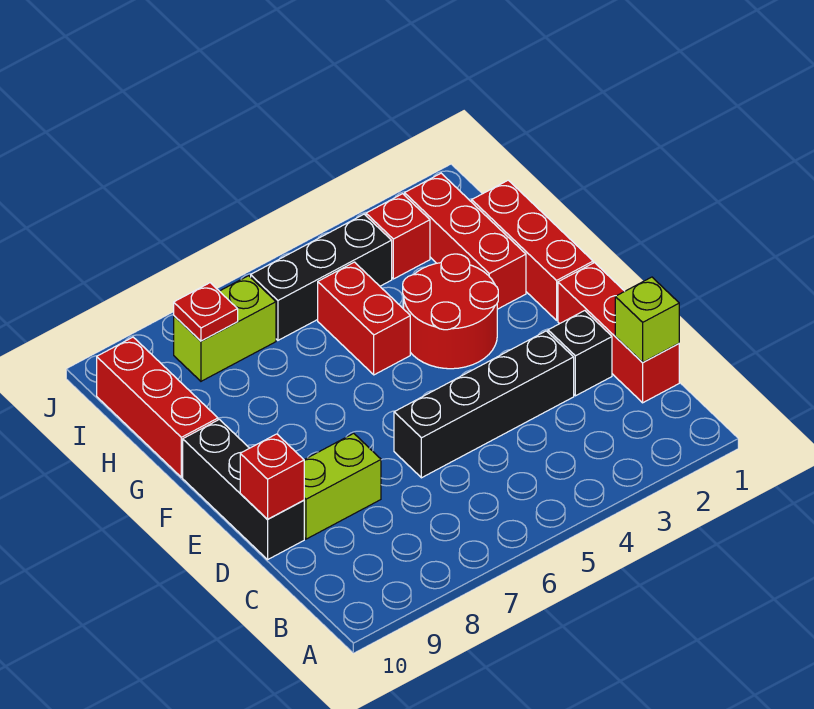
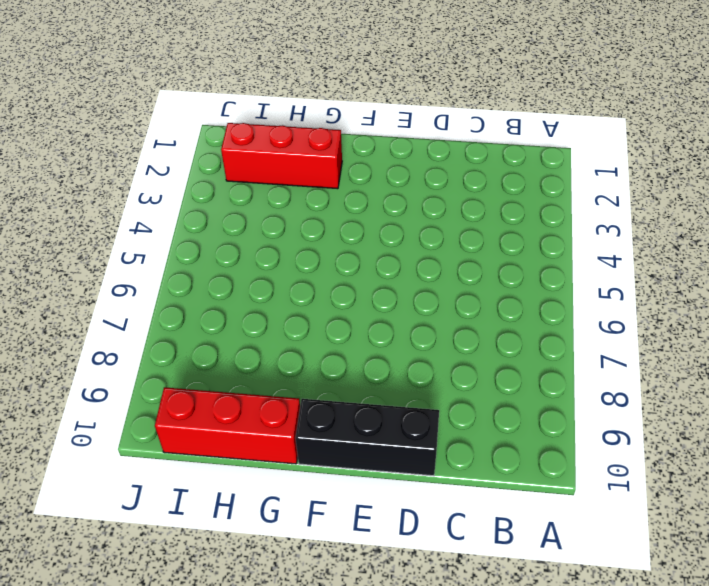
none -> red brick C1:E1 level 1
none -> black brick D2 level 1
none -> black brick D3:D6 level 1

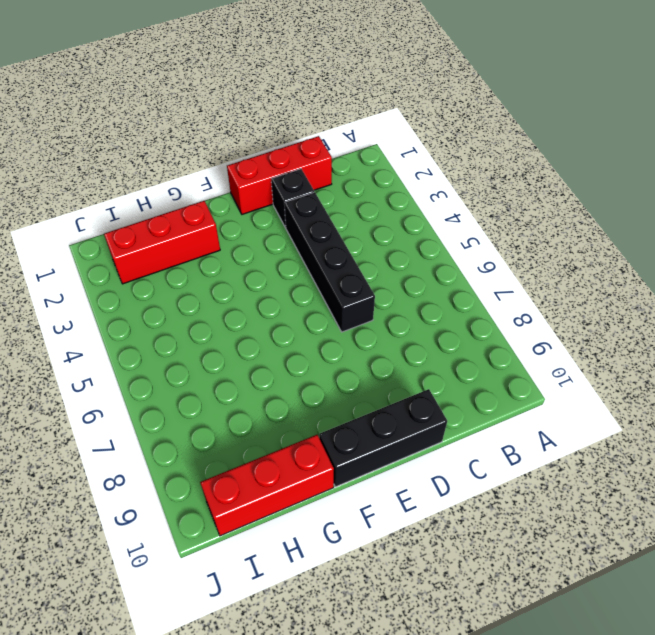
none -> lime brick D8:D9 level 1
none -> red brick F1:H1 level 1
none -> red round brick F3:G4 level 1

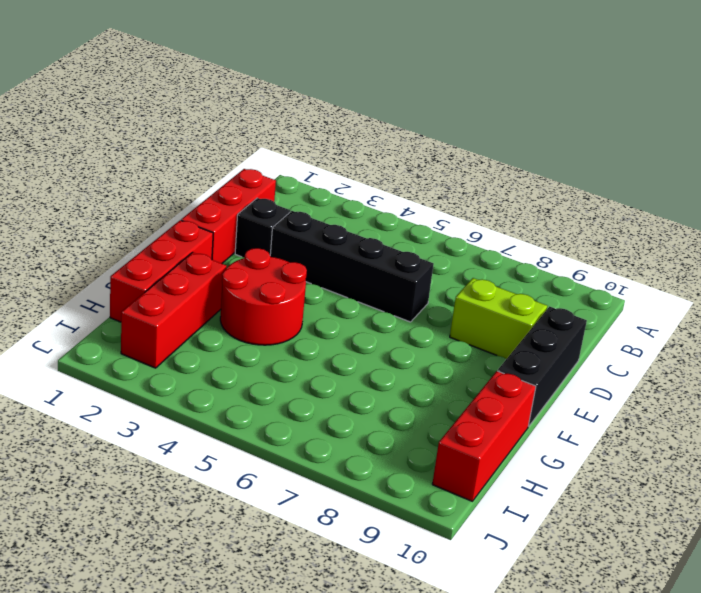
none -> red brick G5:H5 level 1
none -> red brick I3 level 1
none -> black brick I4:I6 level 1

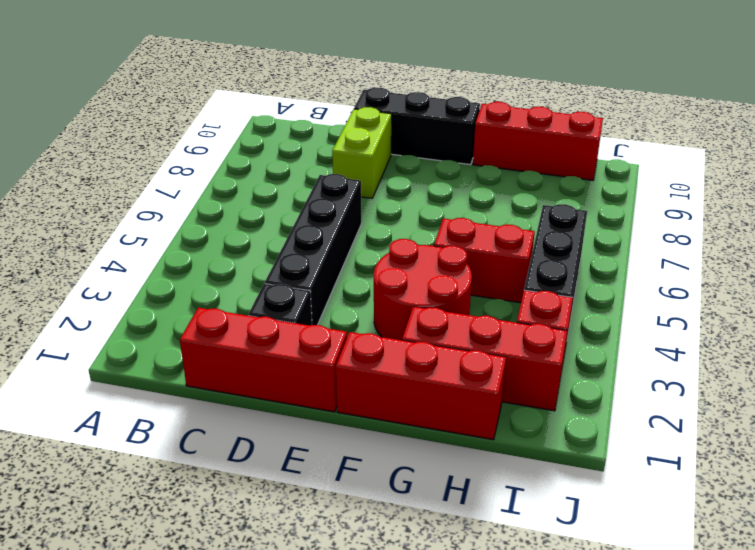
none -> lime brick I7:I8 level 1
none -> lime brick C1 level 2
none -> red brick D10 level 2

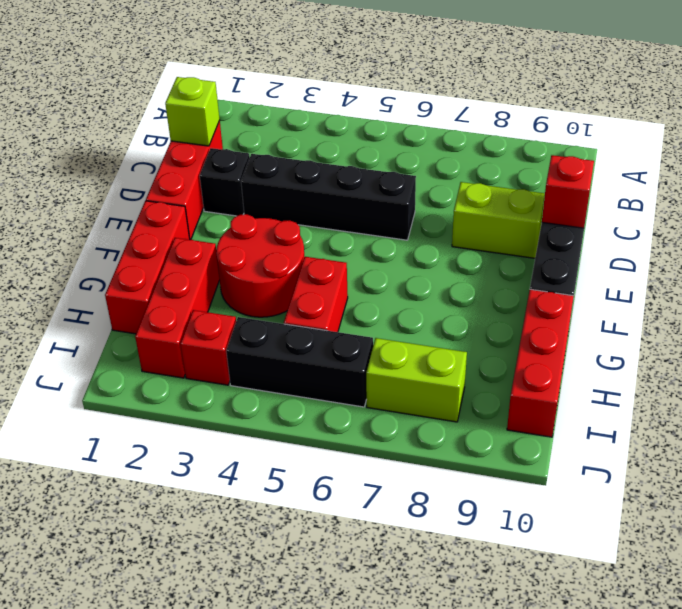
none -> red plate I8 level 2

